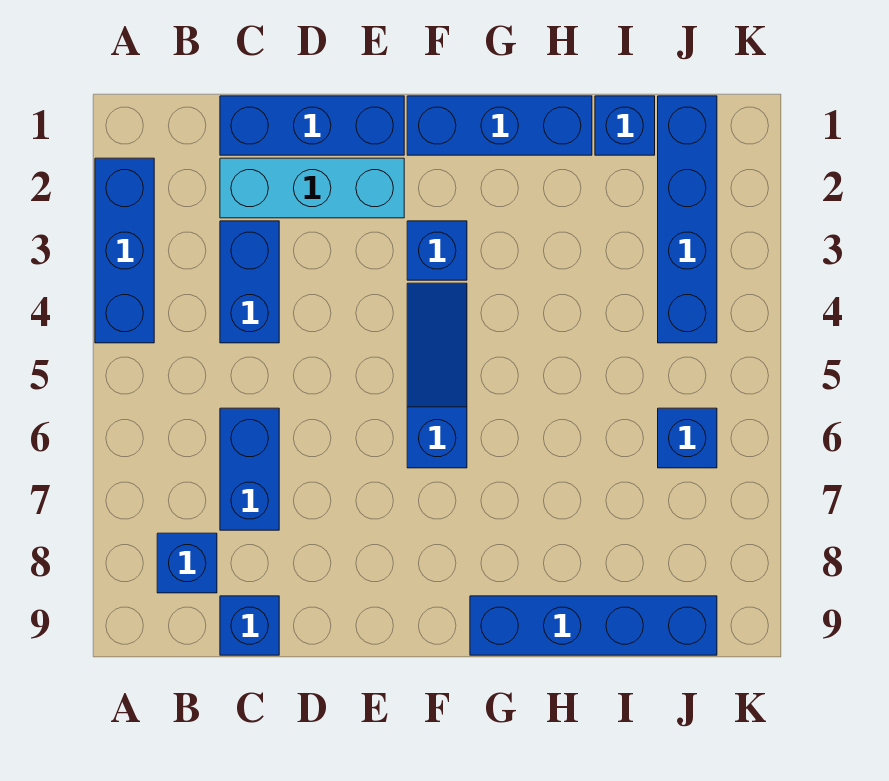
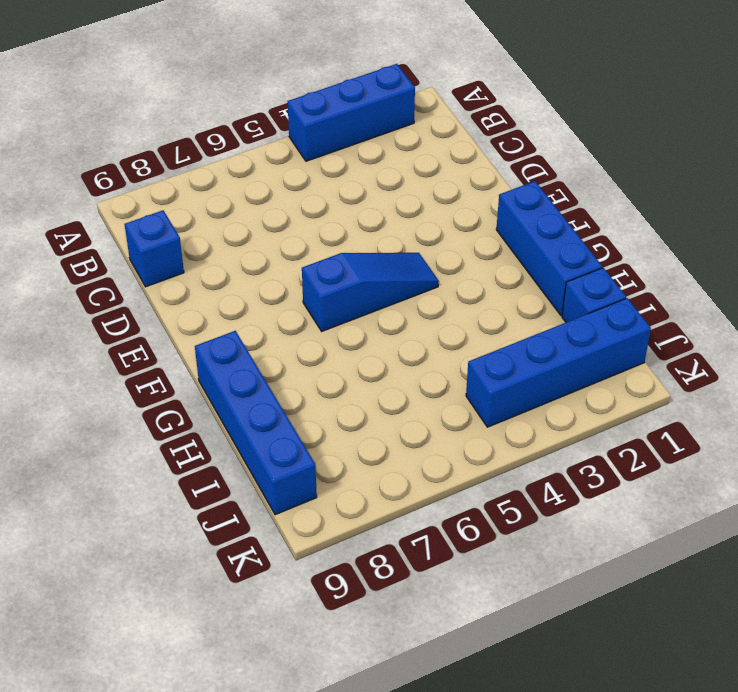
none -> blue brick B8 level 1
none -> blue brick C1:E1 level 1
none -> cyan brick C2:E2 level 1

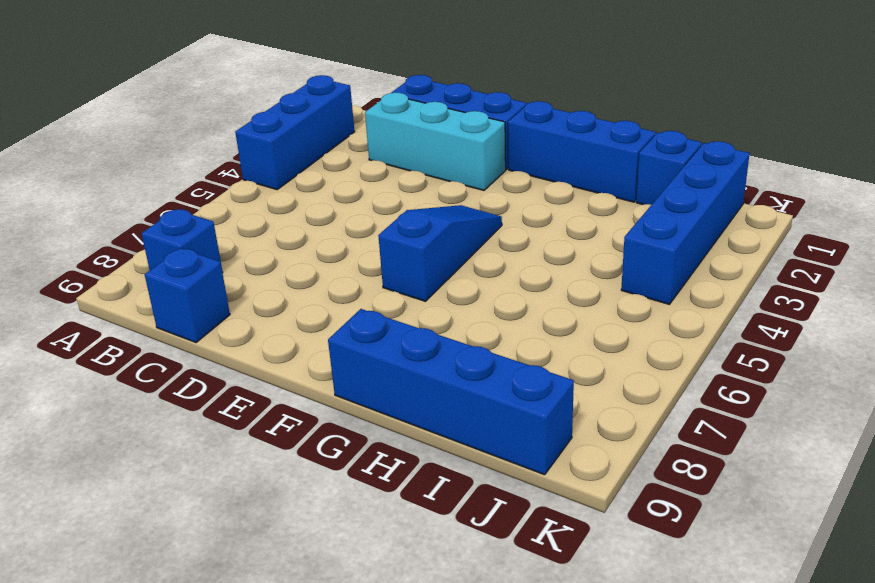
none -> blue brick C3:C4 level 1
none -> blue brick C6:C7 level 1
none -> blue brick F3 level 1

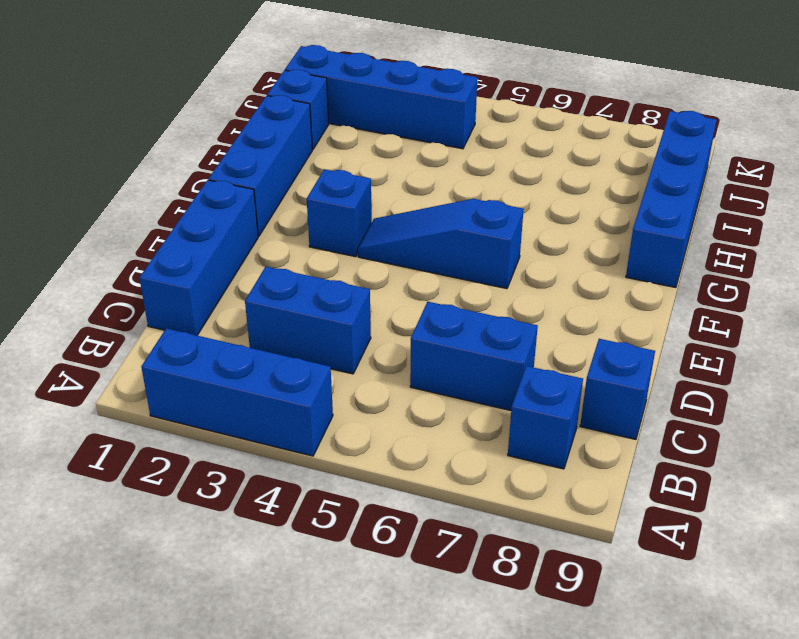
none -> cyan brick C2:E2 level 1
none -> blue brick J6 level 1

